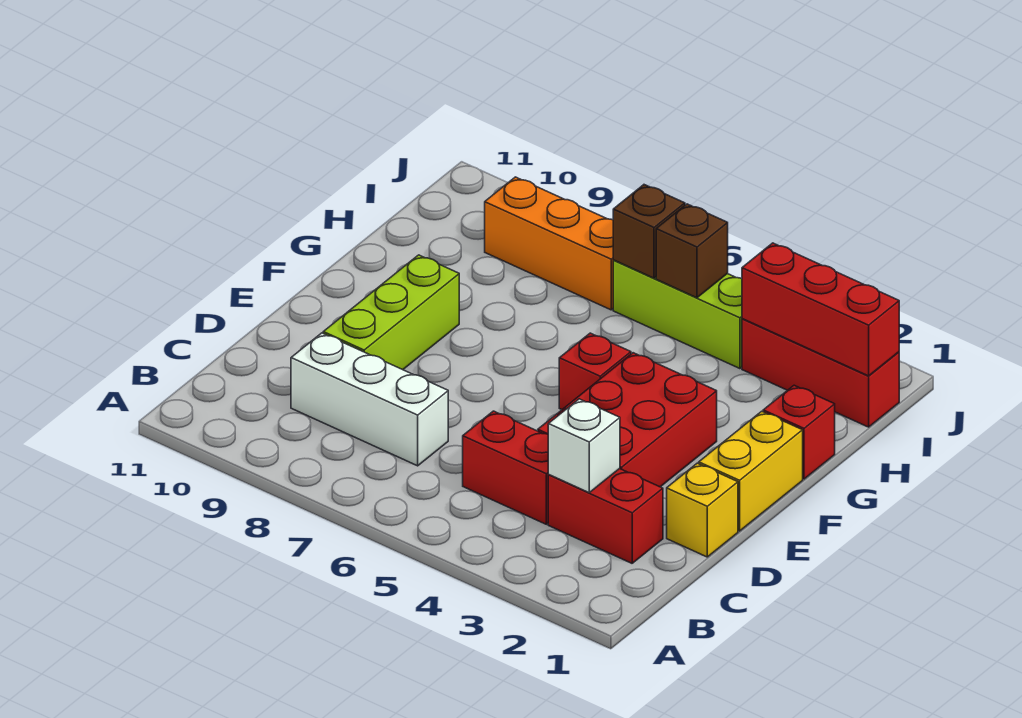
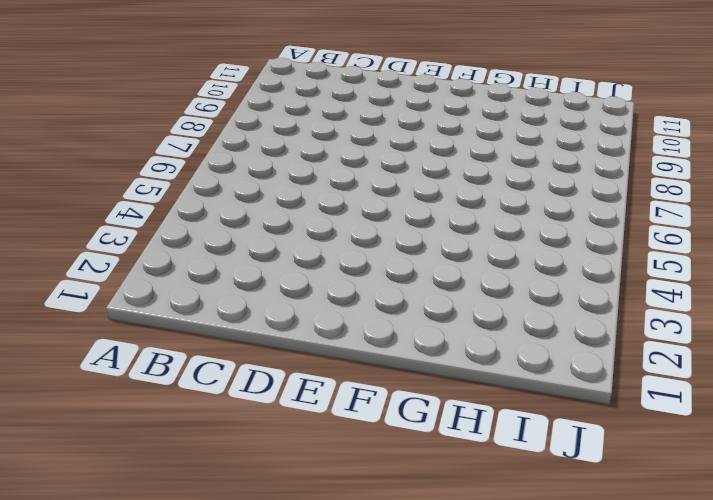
none -> red brick C2:C3 level 1
none -> red brick C4:C5 level 1
none -> white brick C7:C9 level 1

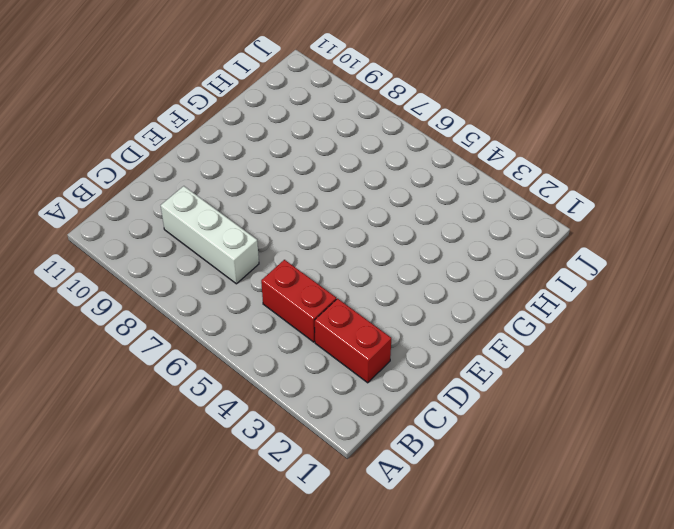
none -> yellow brick D1 level 1
none -> red brick D3:F4 level 1
none -> lime brick D9:F9 level 1

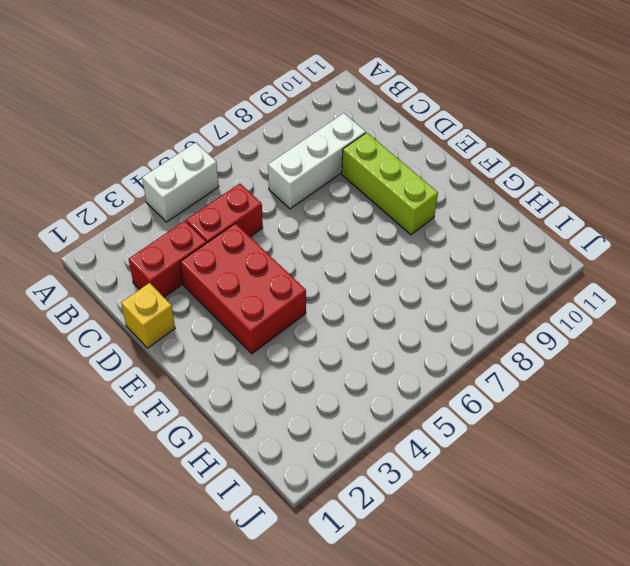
white brick A4:A5 level 1 -> none
none -> yellow brick E1:F1 level 1
none -> red brick F5 level 1
none -> red brick G1 level 1

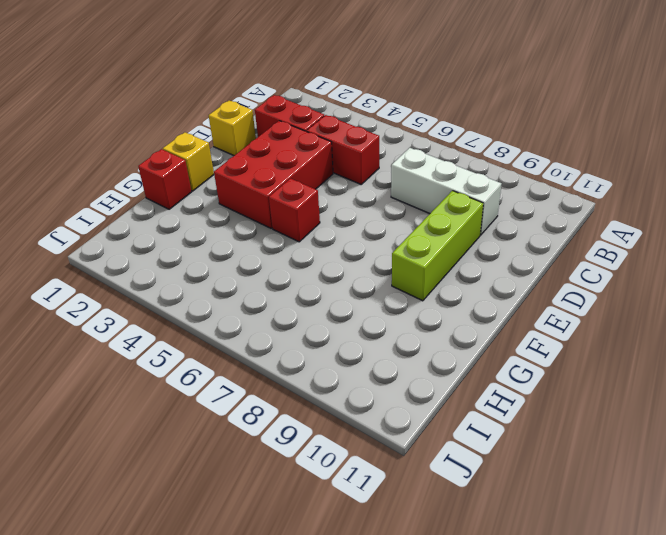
yellow brick F1 level 1 -> yellow brick E1:F1 level 1
none -> red brick I1:I3 level 1
none -> lime brick I4:I6 level 1
none -> orange brick I7:I9 level 1

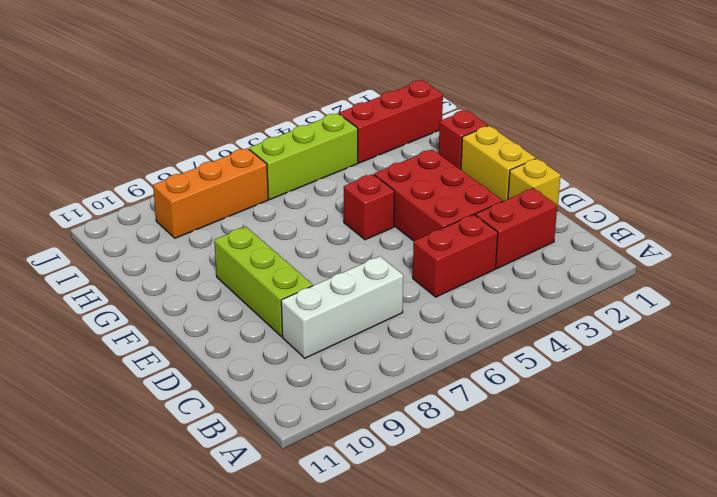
none -> white brick C3 level 2
none -> red brick I1:I3 level 2
none -> brown brick I5 level 2

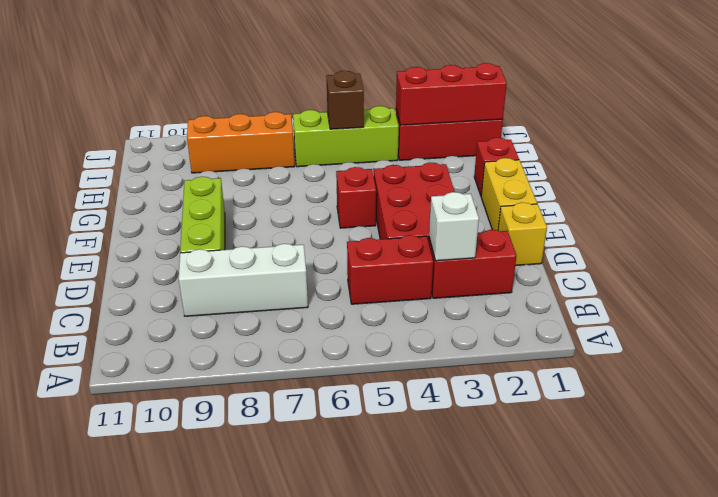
none -> brown brick I6 level 2

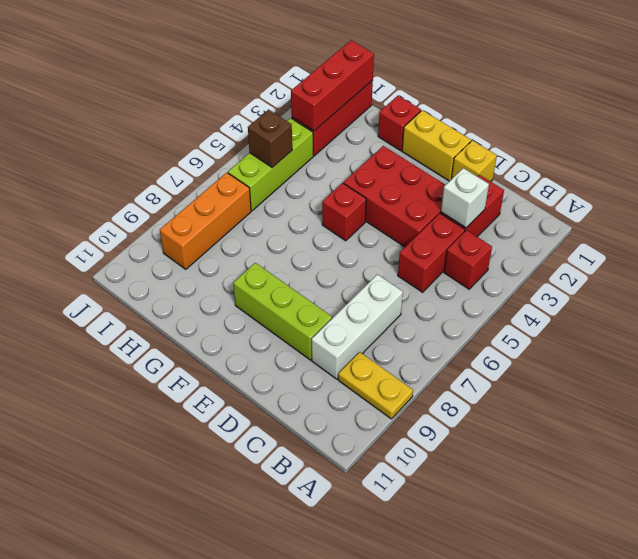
yellow plate A9:B9 level 1 -> none
red brick B4 level 1 -> none
none -> brown brick I6 level 2

